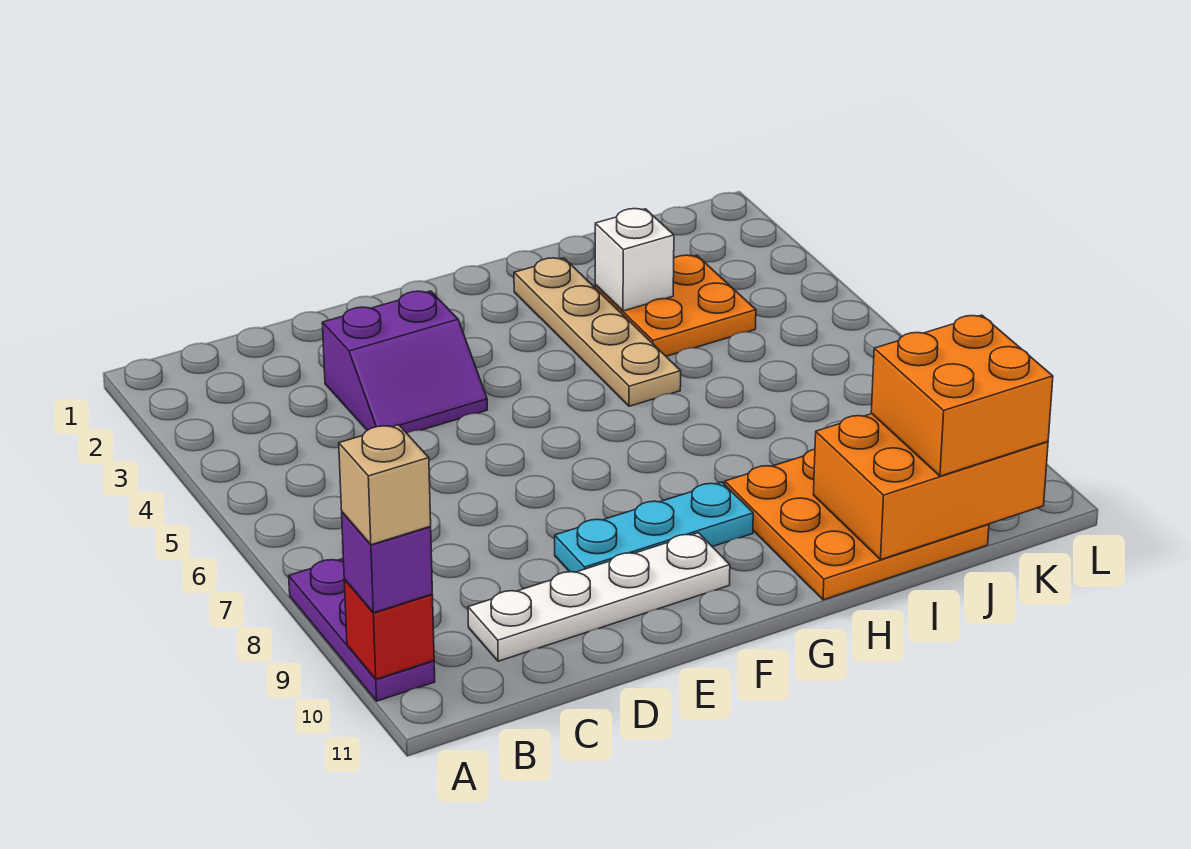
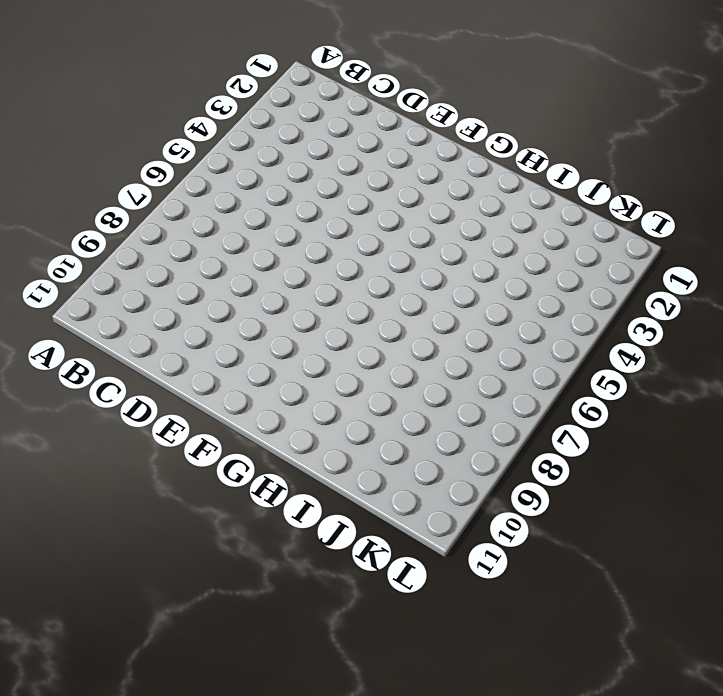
none -> purple plate A8:A10 level 1
none -> white plate C10:F10 level 1
none -> purple slope D3:E4 level 1 top 3

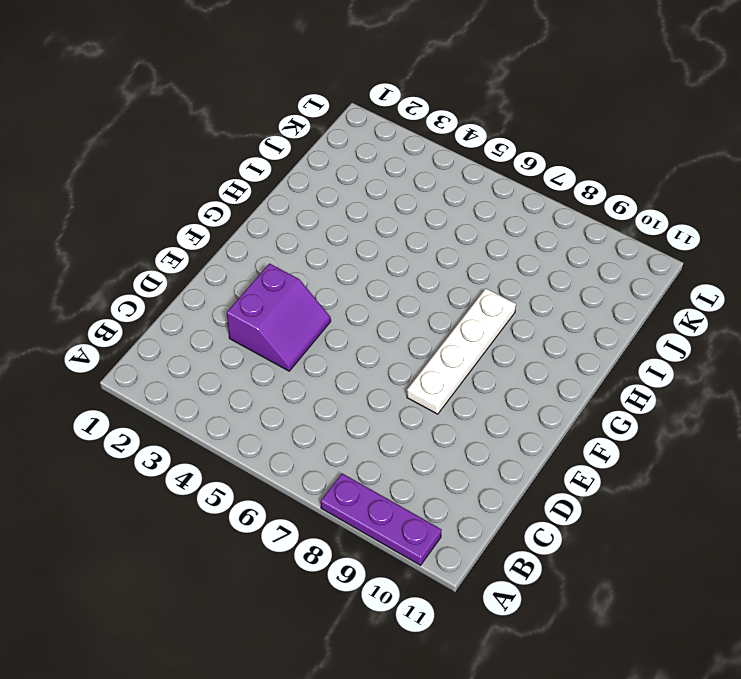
white plate E8:H8 level 1 -> white plate C10:F10 level 1
none -> cyan plate E9:G9 level 1
none -> tan plate H2:H5 level 1
none -> orange plate H9:J11 level 1

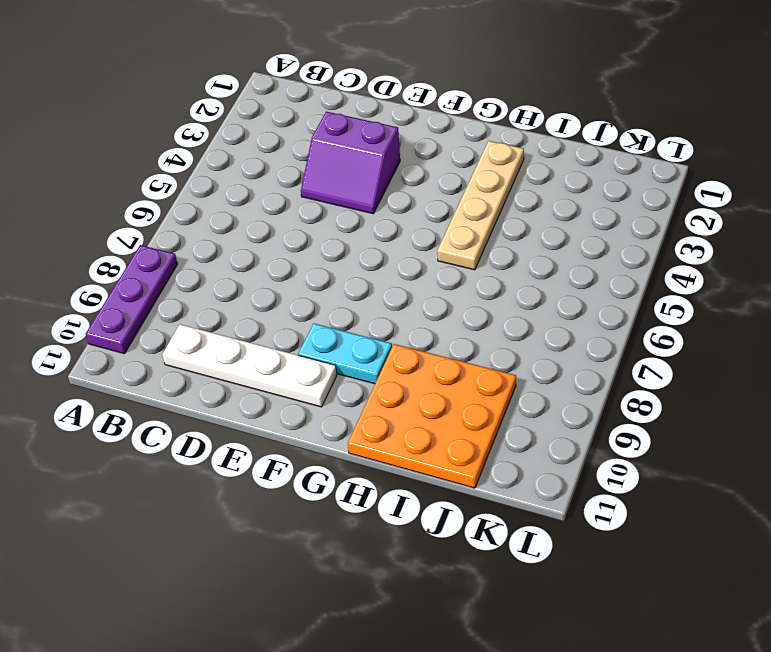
cyan plate F9:G9 level 1 -> cyan plate E9:G9 level 1
none -> orange plate I3:J4 level 1
none -> red brick A10 level 2
none -> white brick I3 level 2

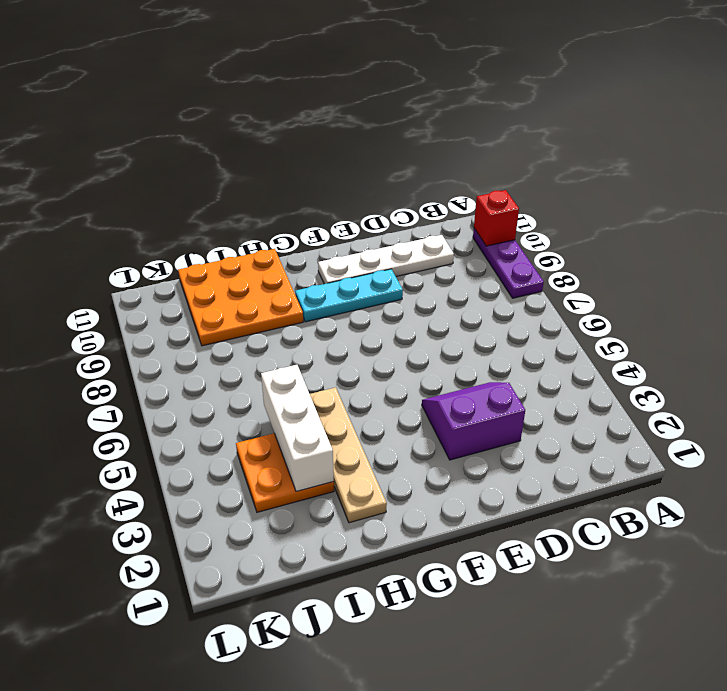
white brick I3:I5 level 2 -> white brick I3 level 2
none -> orange brick I10:K11 level 2
none -> purple brick A10 level 3
none -> orange brick J10:K11 level 3

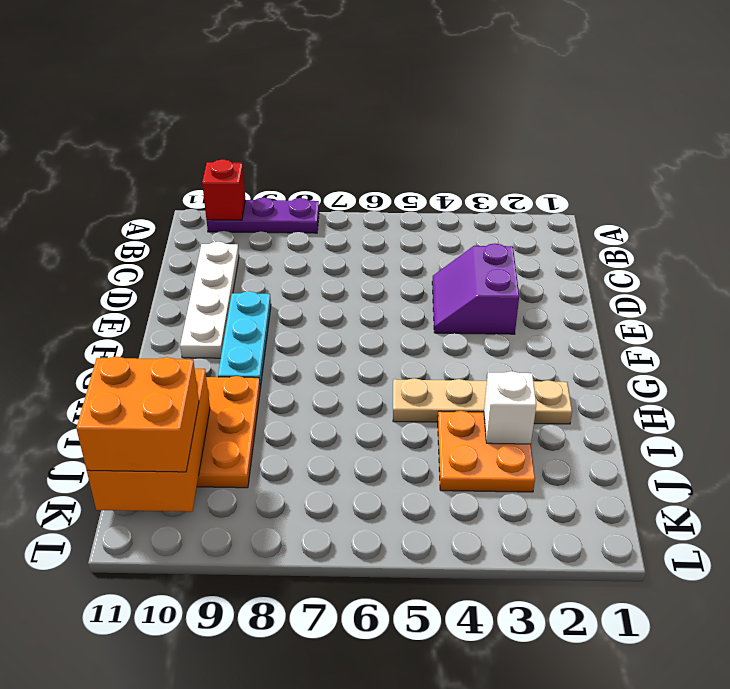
none -> purple brick A10 level 3
none -> tan brick A10 level 4

